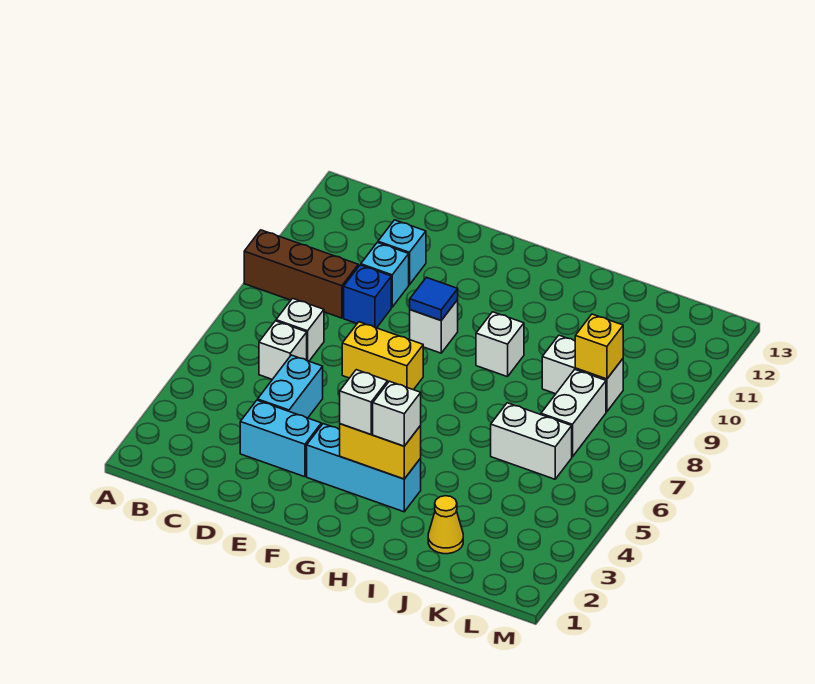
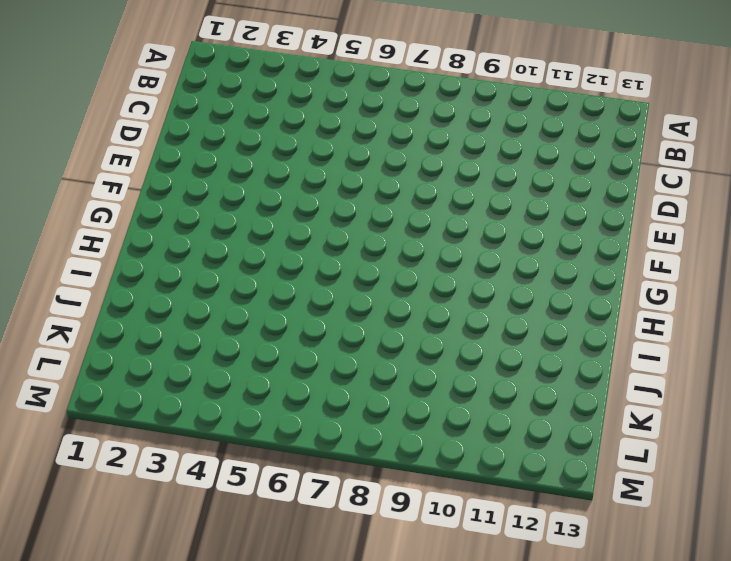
none -> brown brick A9:C9 level 1
none -> white brick C6 level 1
none -> white brick C7 level 1

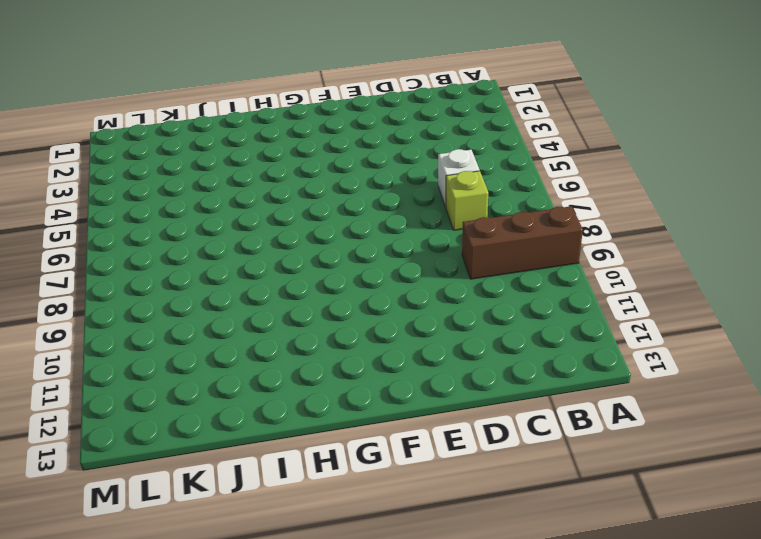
lime brick C7 level 1 -> white brick C7 level 1
none -> cyan brick D3:E3 level 1
none -> cyan brick D4:D5 level 1
none -> blue brick D9 level 1

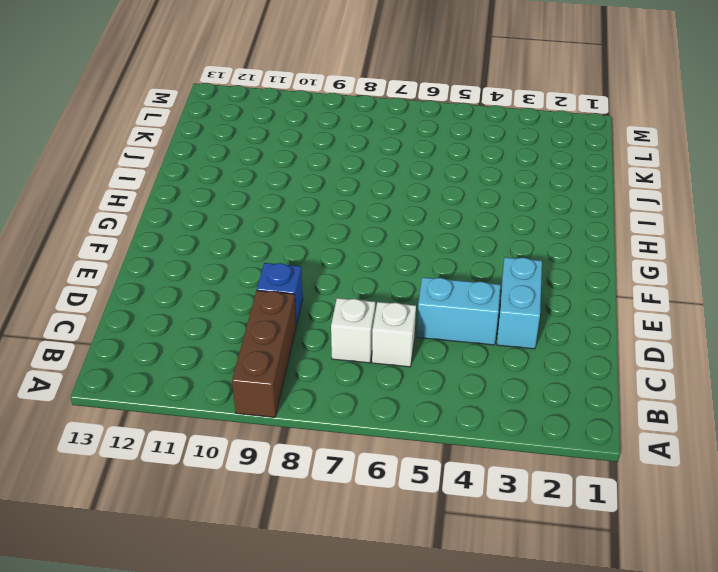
none -> cyan brick D10 level 1
none -> cyan brick D11 level 1
none -> yellow brick E7:F7 level 1

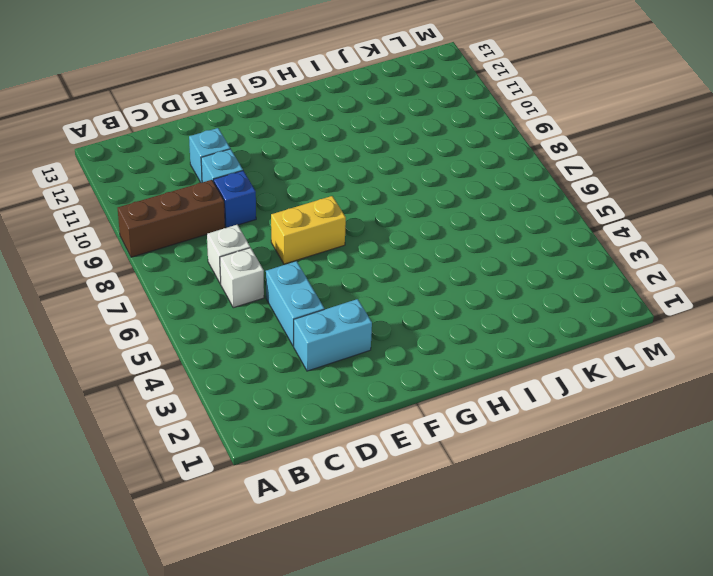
none -> cyan brick F3:H3 level 1
none -> white brick F9 level 1
none -> white brick H9 level 1

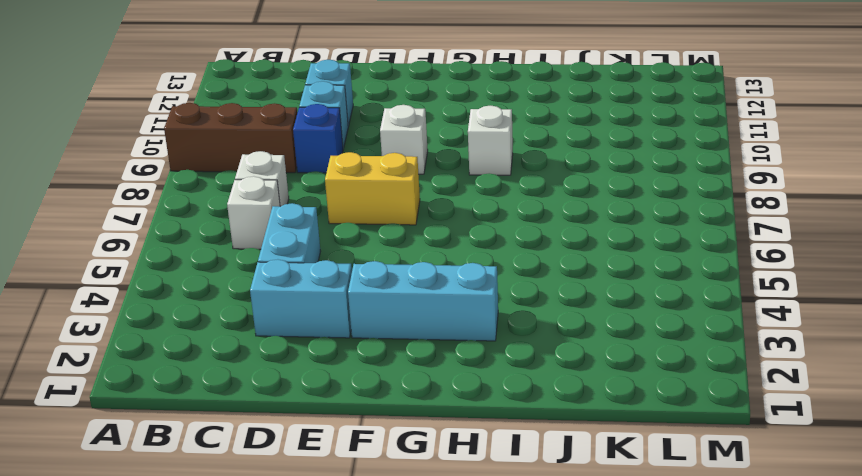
none -> yellow cone J2 level 1
none -> white brick J6:K6 level 1
none -> white brick J9:K9 level 1

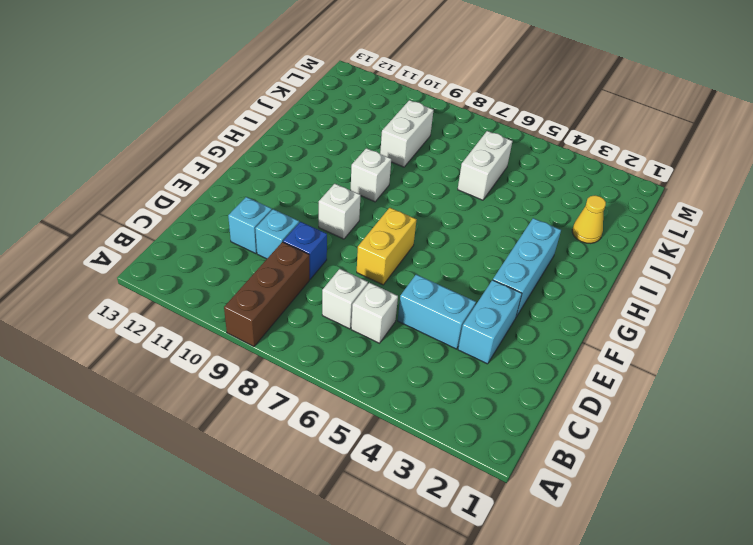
none -> white brick K7:K8 level 1
none -> blue tile F9 level 2
none -> yellow brick G3:H3 level 2

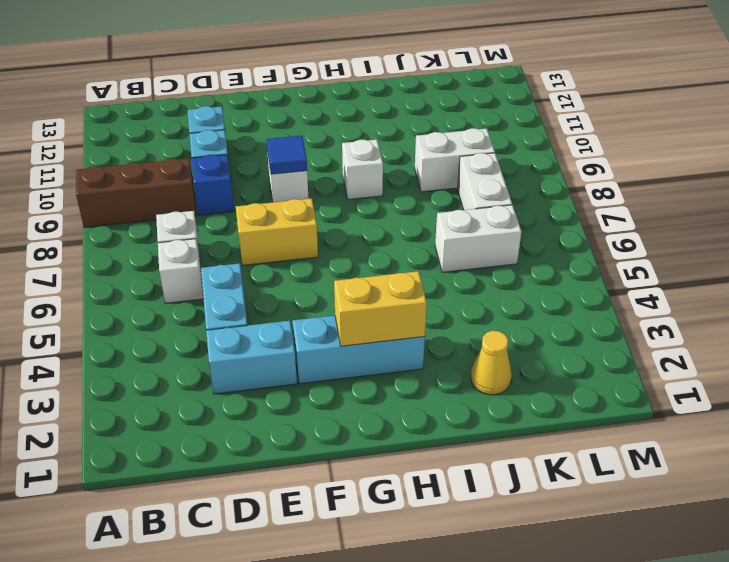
none -> yellow brick K9 level 2
none -> white brick G3 level 3
none -> white brick H3 level 3

